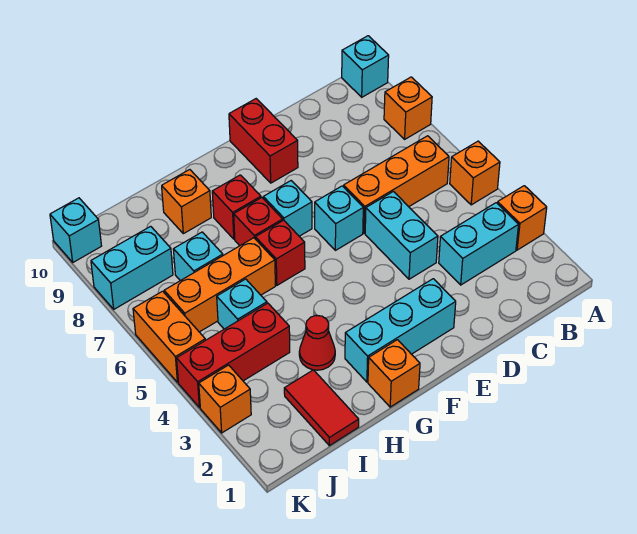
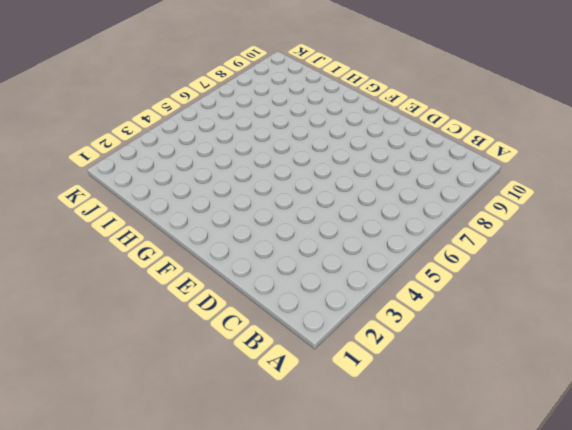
none -> orange brick A3 level 1
none -> orange brick A5 level 1
none -> orange brick A8 level 1

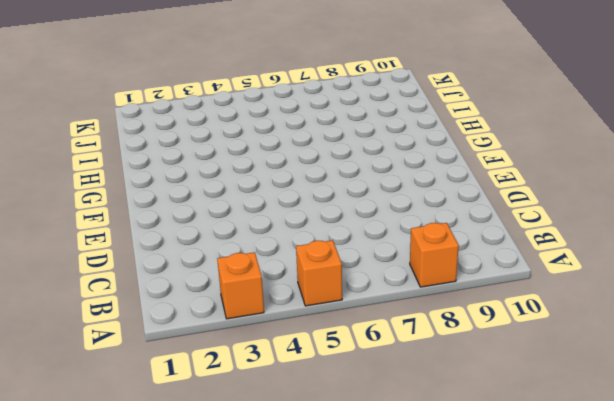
none -> cyan brick A10 level 1
none -> cyan brick B3:C3 level 1
none -> orange brick B6:D6 level 1

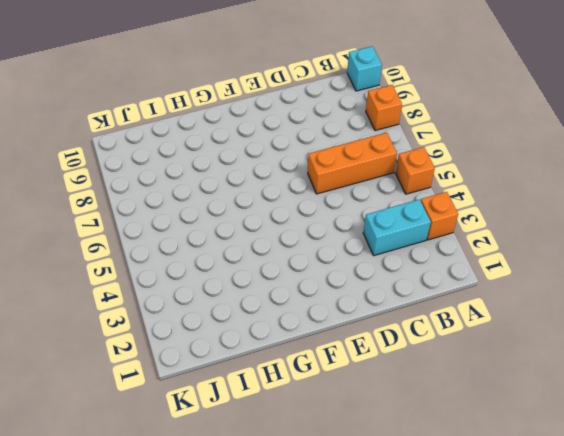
none -> cyan brick D4:D5 level 1
none -> cyan brick E2:G2 level 1
none -> cyan brick E6 level 1

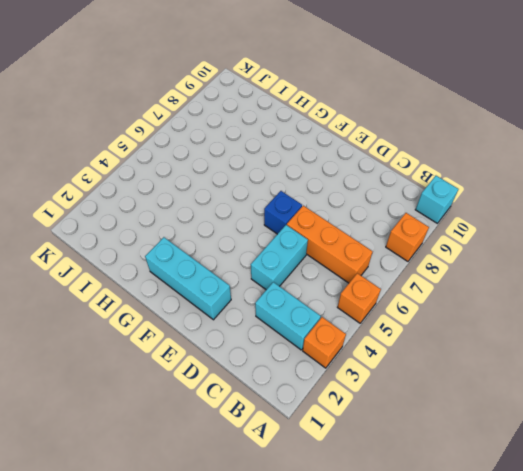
blue brick E6 level 1 -> cyan brick E6 level 1
none -> red brick E9:E10 level 1
none -> cyan brick F7 level 1
none -> orange brick G1 level 1

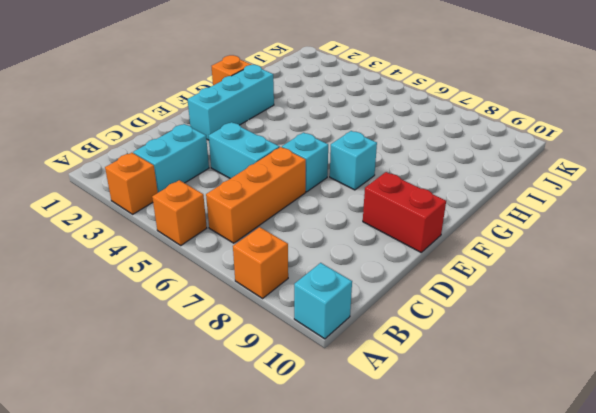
none -> red brick G6 level 1
none -> red brick G7 level 1
none -> red brick G8 level 1

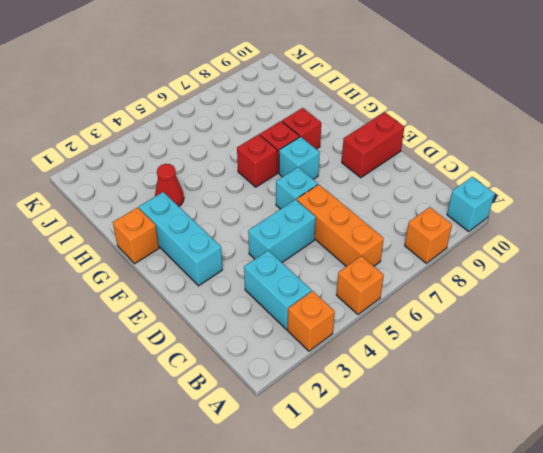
none -> orange brick H6:J6 level 1
none -> orange brick H9 level 1
none -> red tile I1:I2 level 1

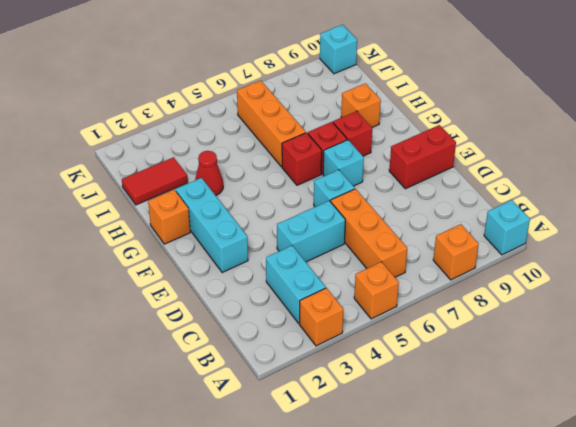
none -> red brick I4:K4 level 1
none -> cyan brick I5 level 1
none -> cyan brick I7 level 1

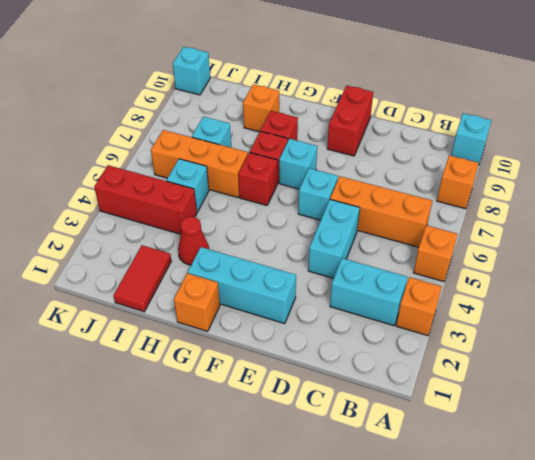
none -> cyan brick J8:K8 level 1
none -> orange brick K3 level 1
none -> orange brick K5:K6 level 1

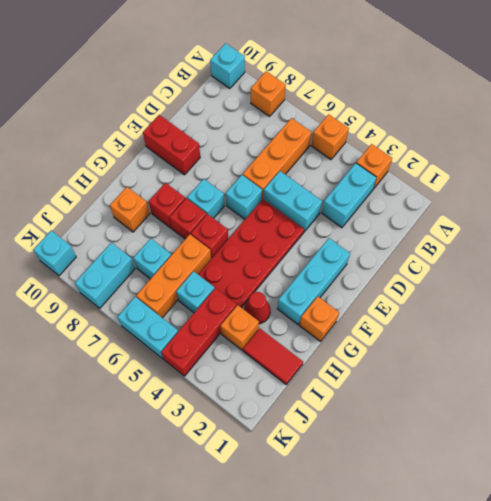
red plate E4:H5 level 1 -> none
orange brick I3 level 1 -> orange brick K3 level 1
cyan brick K5:K6 level 1 -> orange brick K5:K6 level 1

